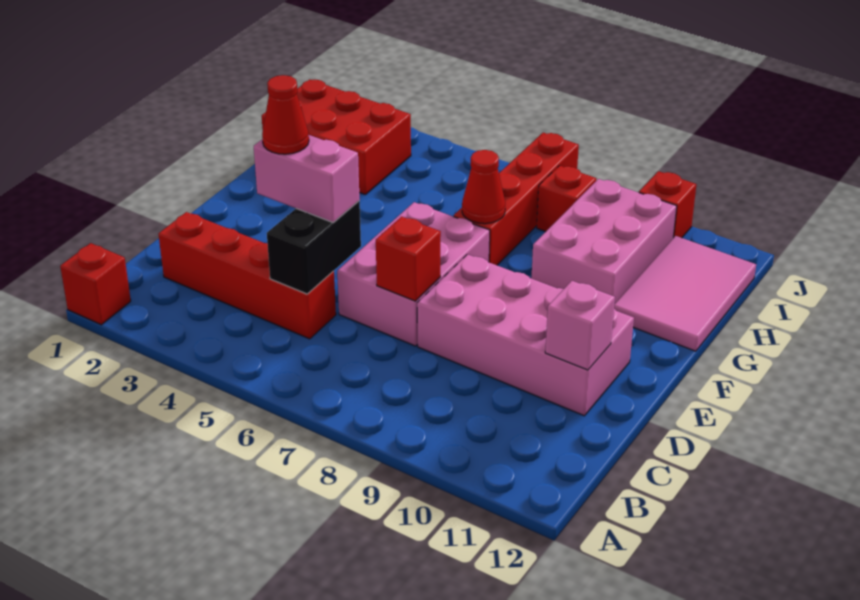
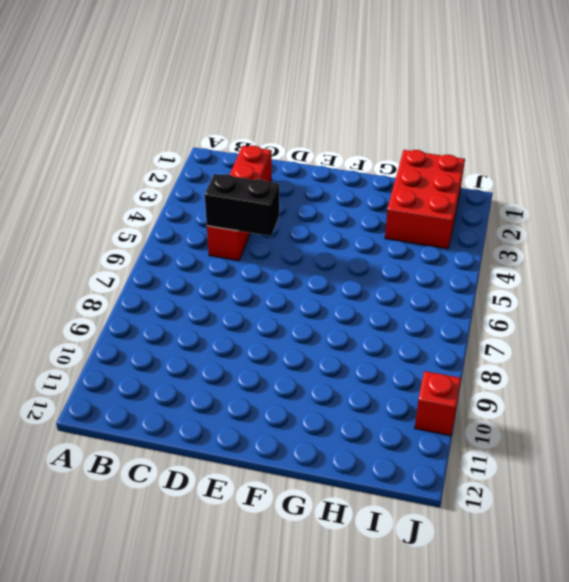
none -> red brick A1 level 1
none -> pink brick D6:F7 level 1
none -> pink brick D8:E11 level 1

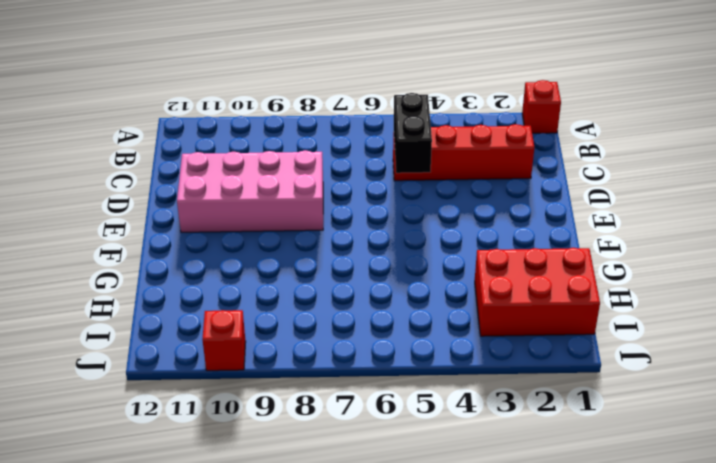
none -> pink brick D6:F7 level 1
none -> red brick G7:J7 level 1
none -> pink brick G9:I10 level 1

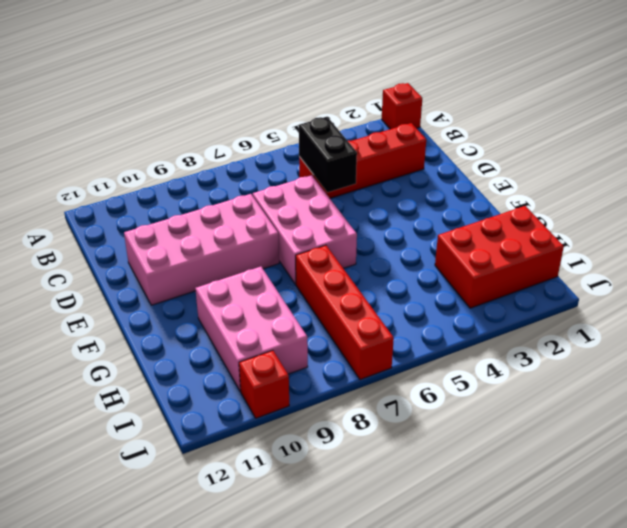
none -> pink tile G11:I12 level 1
none -> red brick I8 level 1
none -> red brick D7 level 2

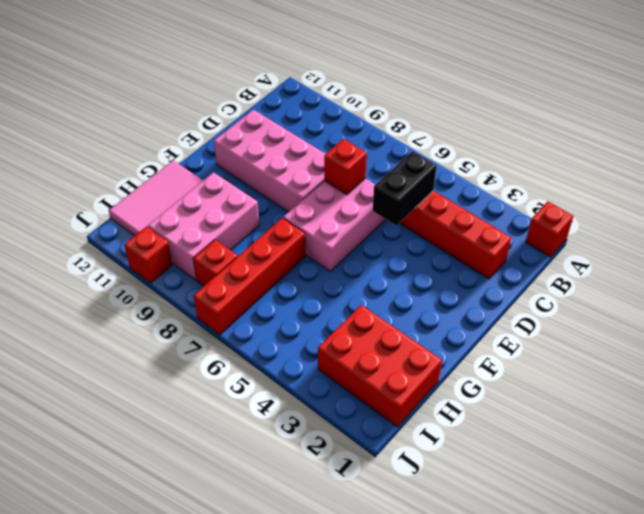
none -> pink brick D11 level 2
none -> red cone G7 level 2
none -> pink brick D4:D5 level 3

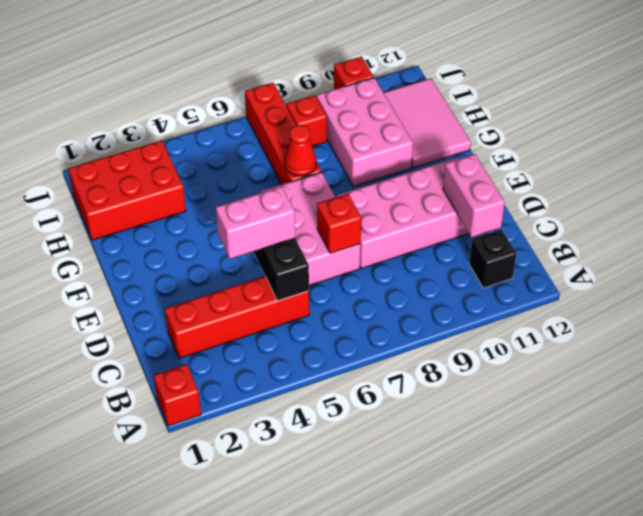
black brick B11 level 1 -> none
pink brick C11:D11 level 2 -> pink brick D11 level 2
none -> red cone D4 level 4

